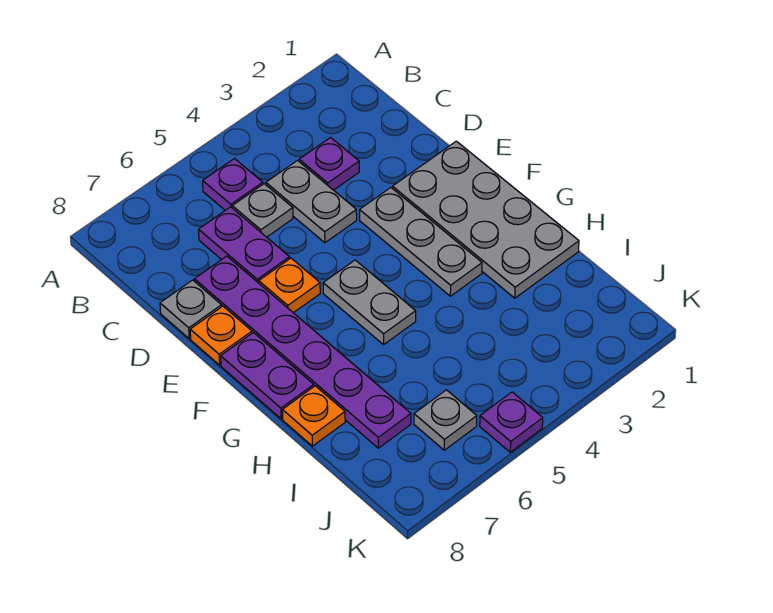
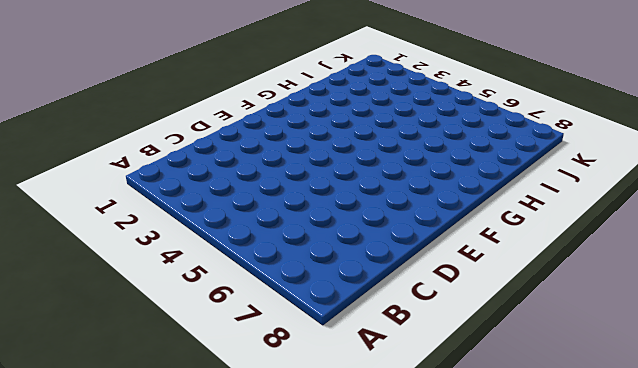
none -> purple plate B5 level 1
none -> purple plate C3 level 1
none -> grey plate C4:D4 level 1

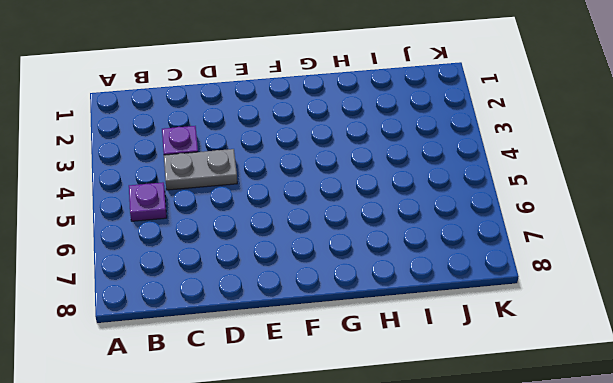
none -> grey plate C5 level 1
none -> purple plate C6:D6 level 1
none -> purple plate D7:I7 level 1

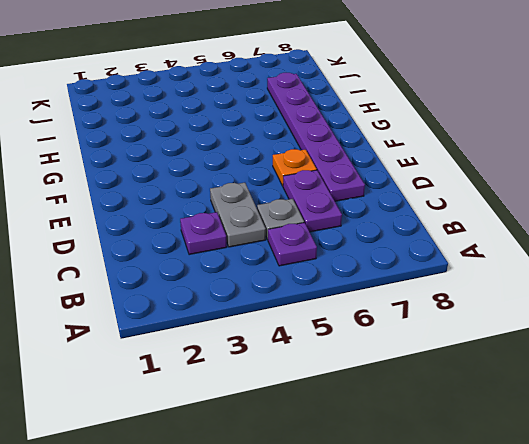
none -> grey plate D8 level 1
none -> grey plate E1:H2 level 1
none -> grey plate E3:G3 level 1

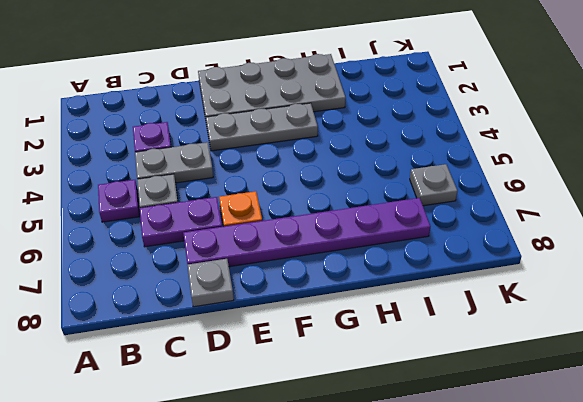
none -> orange plate E8 level 1
none -> grey plate F5:G5 level 1
none -> purple plate F8:G8 level 1

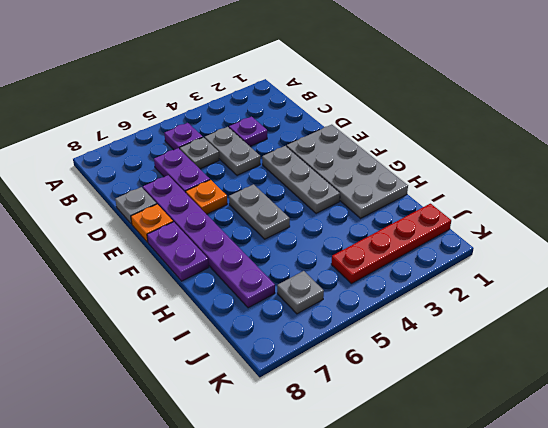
red plate J1:J4 level 1 -> none
none -> orange plate H8 level 1
none -> purple plate K5 level 1

